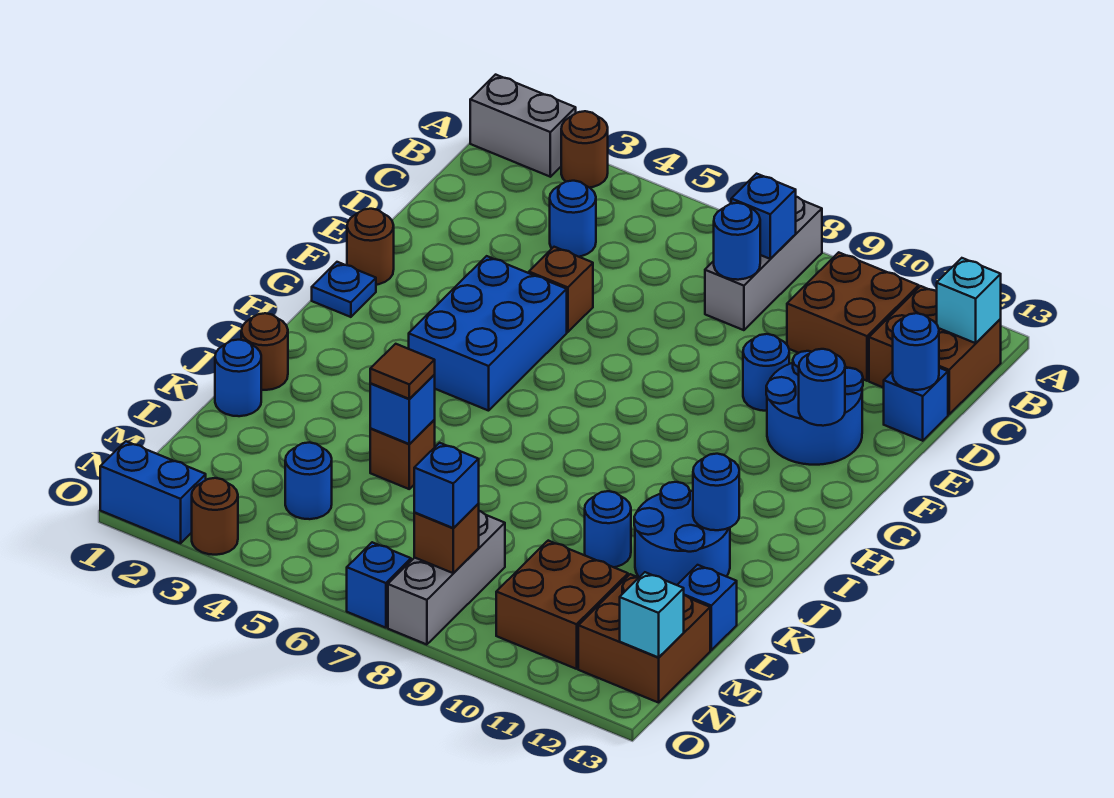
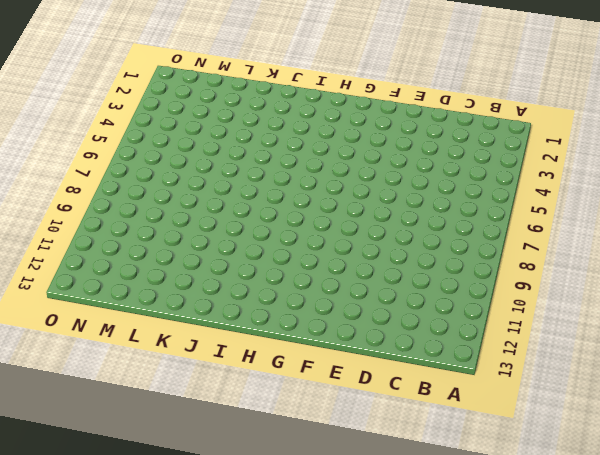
none -> grey brick A1:A2 level 1
none -> brown round brick A3 level 1
none -> grey brick A8:C8 level 1
none -> brown brick B10:C11 level 1

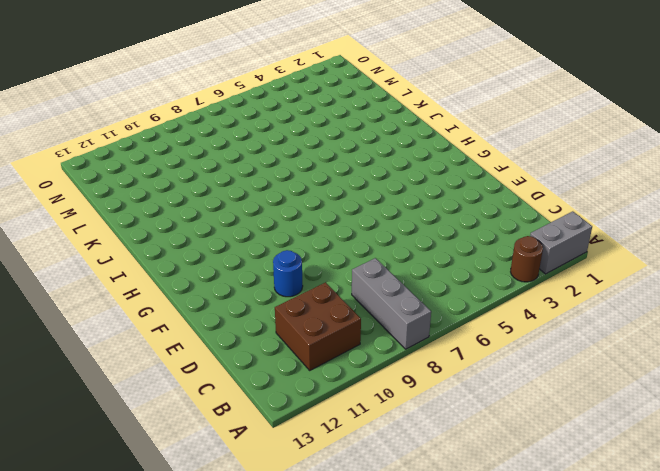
none -> brown brick B12:C13 level 1
none -> blue round brick C4 level 1
none -> blue brick D13 level 1
none -> brown brick E5 level 1

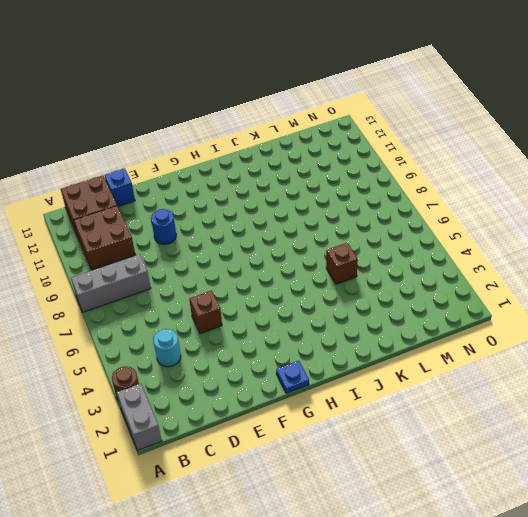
cyan round brick C4 level 1 -> blue round brick C4 level 1
none -> blue round brick E11:F12 level 1
none -> brown round brick F1 level 1
none -> blue brick F4:H5 level 1
none -> brown round brick J1 level 1

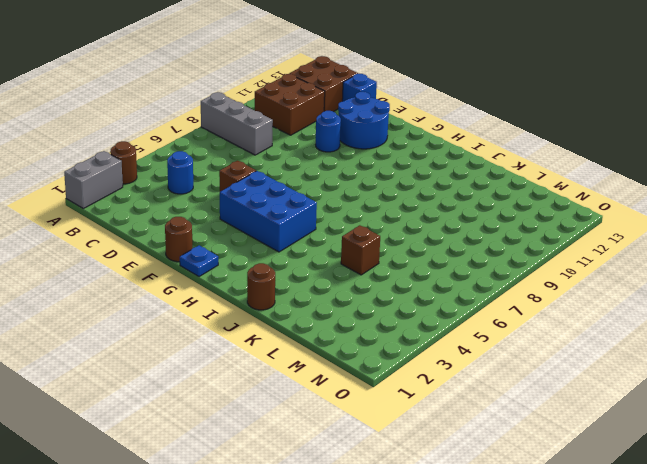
none -> blue round brick J11:K12 level 1
none -> blue round brick K1 level 1
none -> blue round brick K10 level 1
none -> blue brick L13 level 1

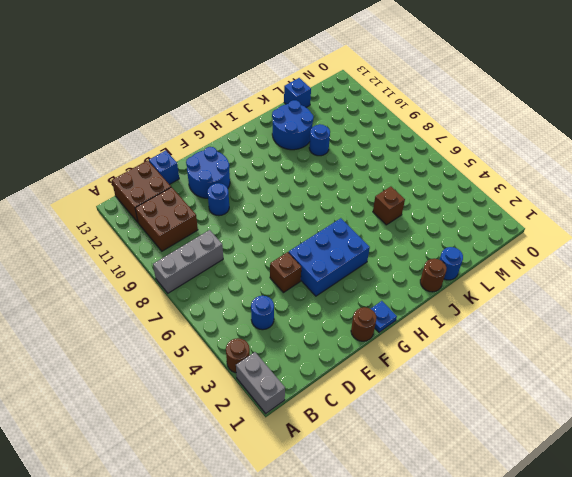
none -> blue round brick M4 level 1
none -> grey brick M8:O8 level 1
none -> brown brick M10:N11 level 1
none -> brown brick M12:N13 level 1

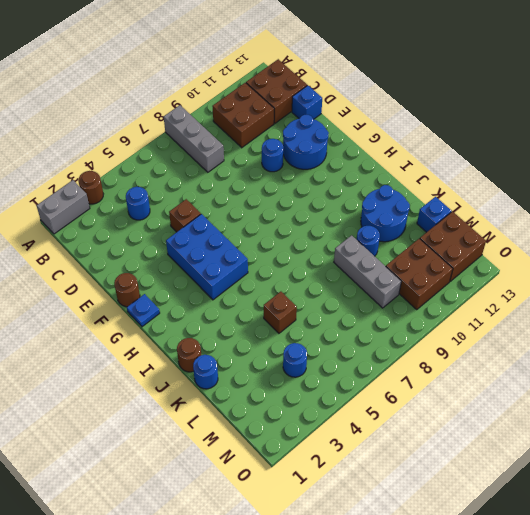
grey brick K9:M9 level 1 -> grey brick M8:O8 level 1
none -> blue brick O1:O2 level 1
none -> brown round brick O3 level 1
none -> blue brick O7 level 1
none -> blue brick B8 level 2

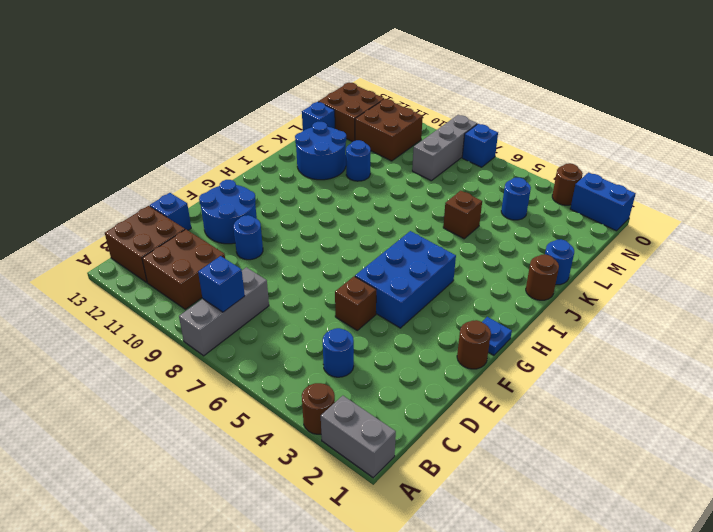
none -> cyan brick B13 level 2
none -> blue round brick C8 level 2
none -> blue round brick D13 level 2
none -> blue round brick F12 level 2

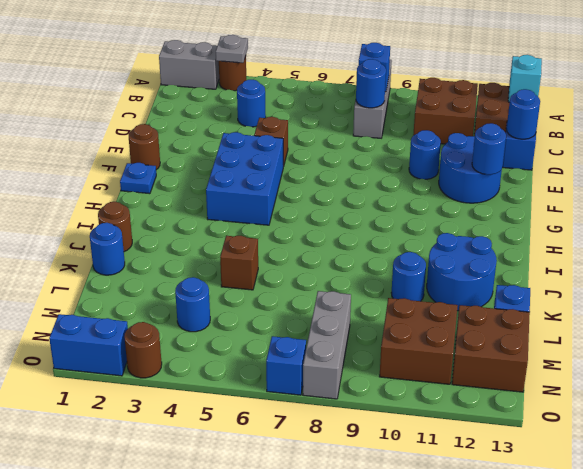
grey plate A3 level 2 -> none
none -> blue round brick J12 level 2
none -> blue brick K5 level 2
none -> brown brick N8 level 2
none -> cyan brick N13 level 2

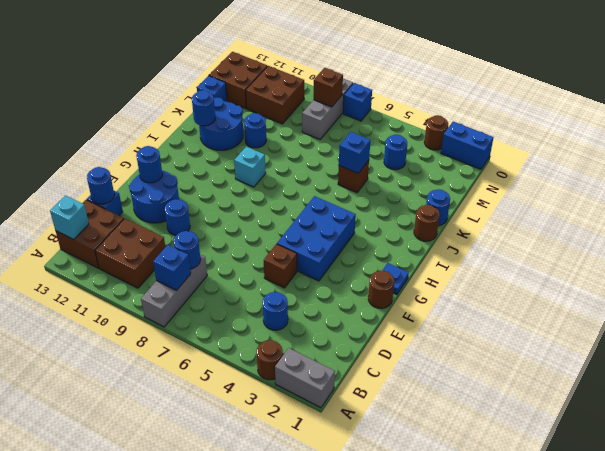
cyan brick I9 level 1 -> cyan brick N13 level 2
none -> brown tile K5 level 3
none -> blue brick N8 level 3

